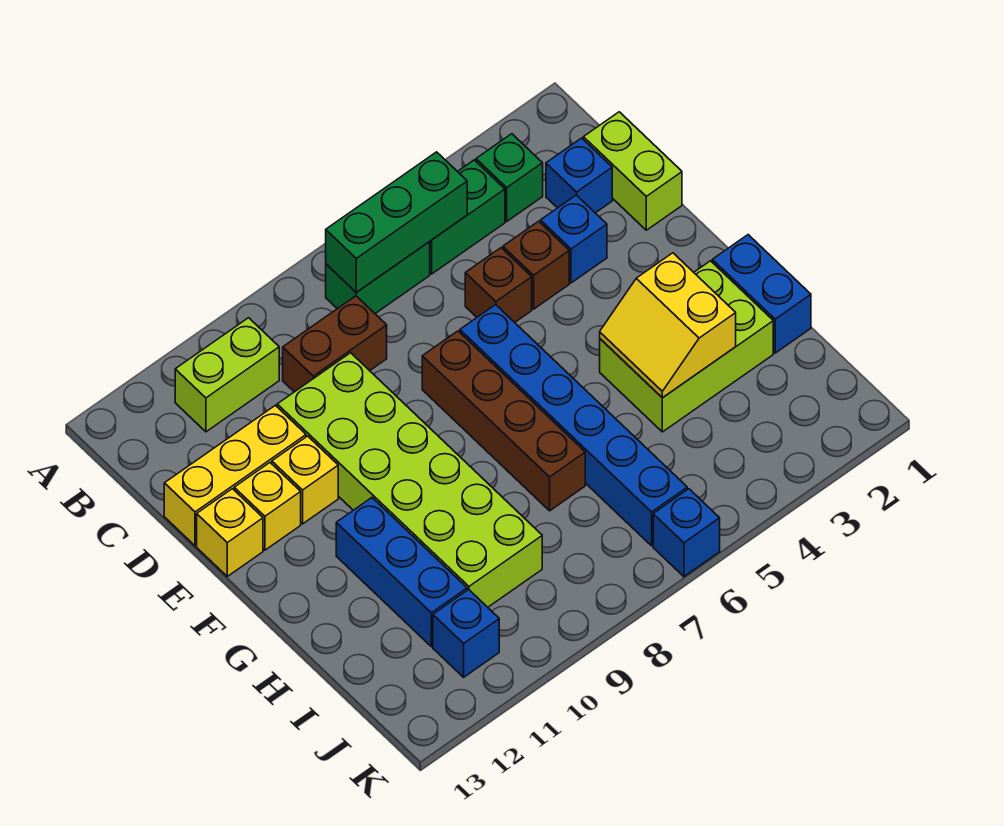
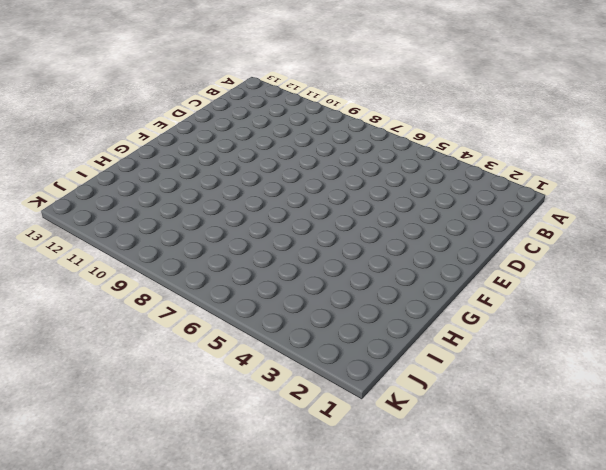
none -> green brick B3 level 1
none -> green brick B4:B5 level 1
none -> green brick B6:B7 level 1

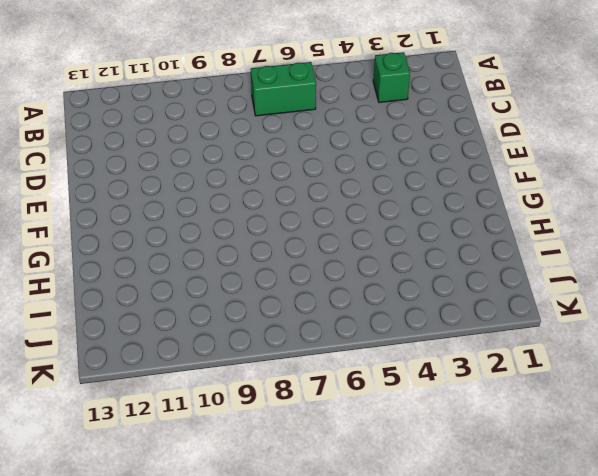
none -> green brick B4:B5 level 1
none -> lime brick B10:B11 level 1
none -> lime brick C1:D1 level 1

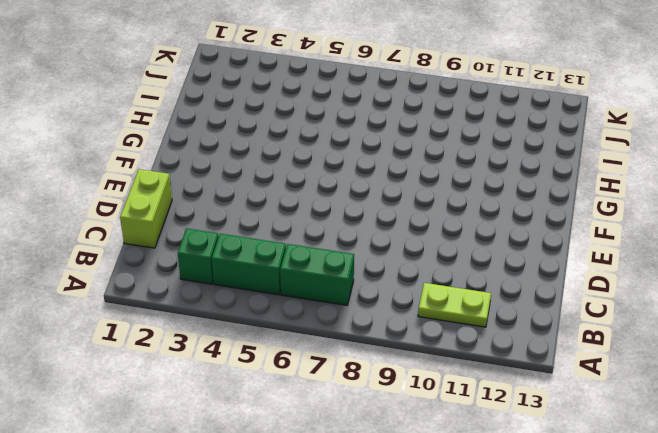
lime plate B10:B11 level 1 -> lime brick B10:B11 level 1
none -> blue brick C2 level 1
none -> brown brick C8:C9 level 1
none -> blue brick D3 level 1

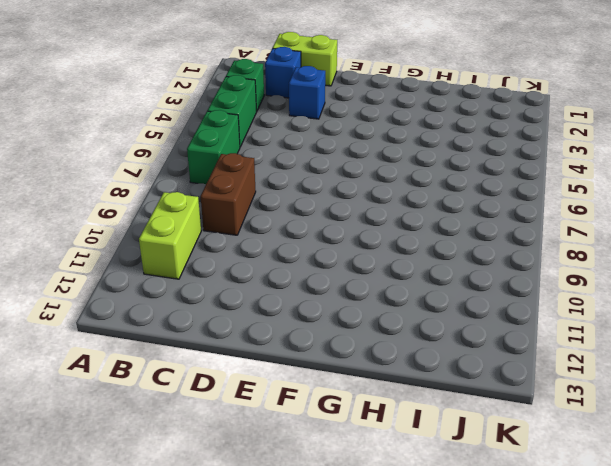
none -> brown brick D4 level 1
none -> brown brick D5 level 1
none -> lime brick D9:I10 level 1

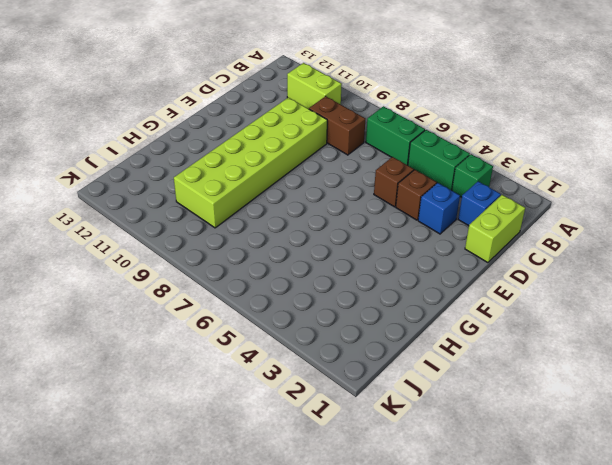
none -> yellow brick D11:D13 level 1
none -> blue brick E6:J6 level 1
none -> brown brick E7:H7 level 1

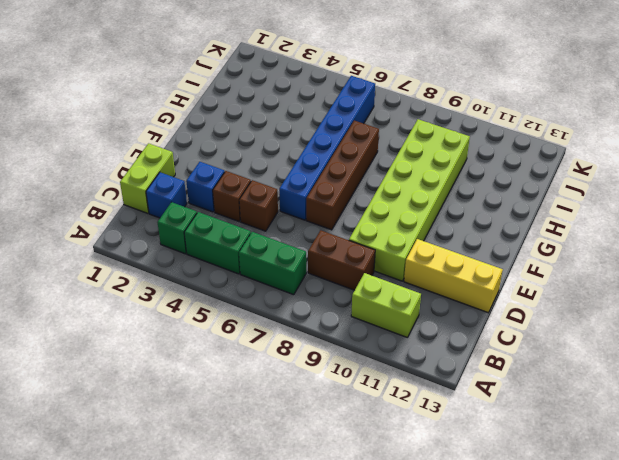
none -> yellow brick E11 level 1
none -> yellow brick E12 level 1
none -> yellow brick E13 level 1

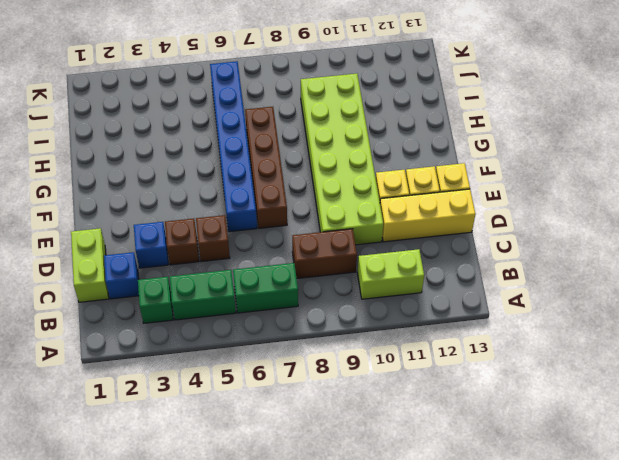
none -> blue brick G1:H1 level 1
none -> lime brick G2:H4 level 1
none -> blue brick G11:I11 level 1

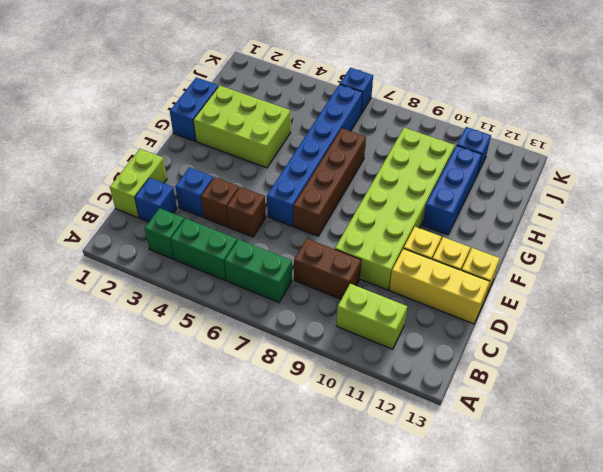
none -> green brick B5:B7 level 2
none -> yellow slope G3:H4 level 2 top 3

